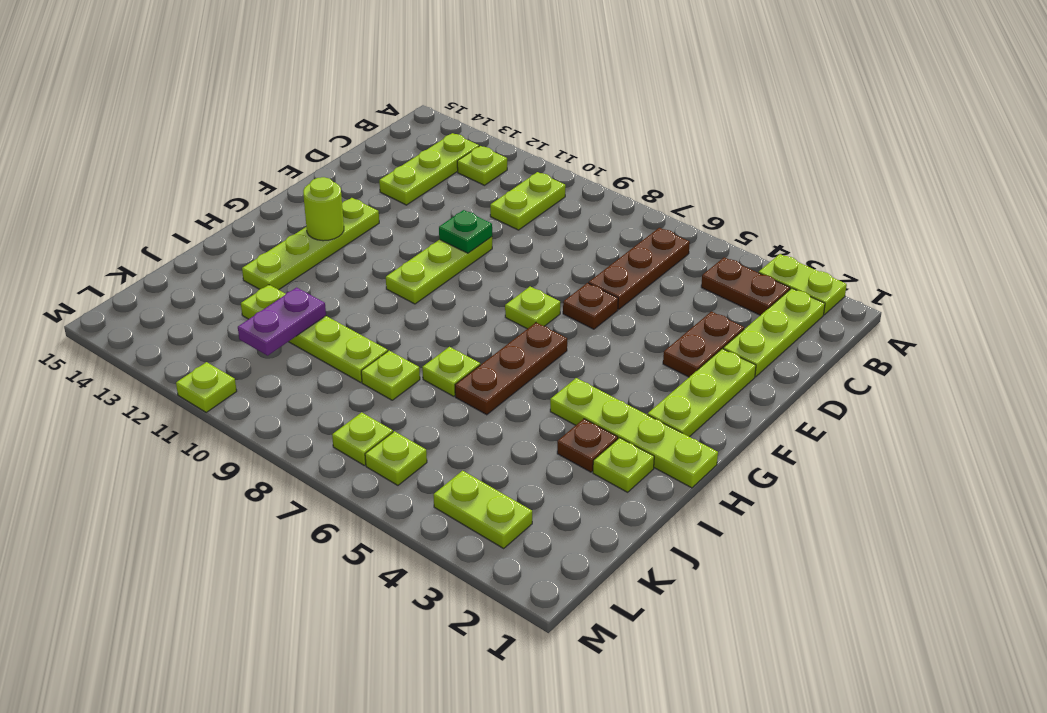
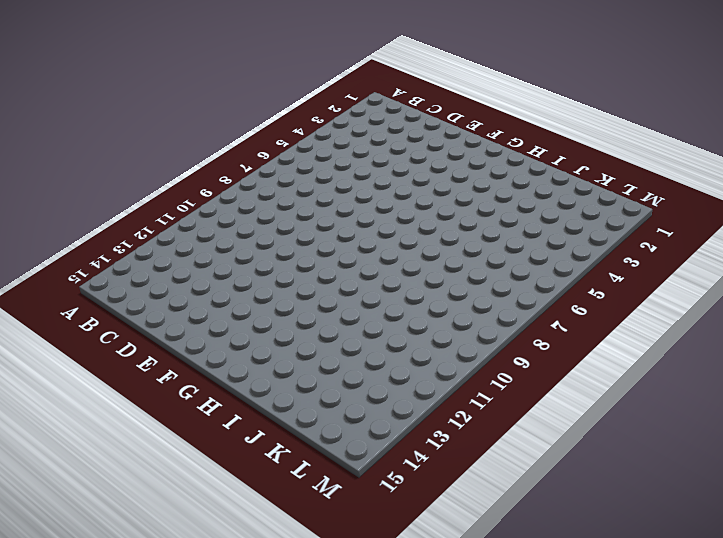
none -> lime plate A2:A3 level 1
none -> lime plate B2:D2 level 1
none -> brown plate B3:B4 level 1

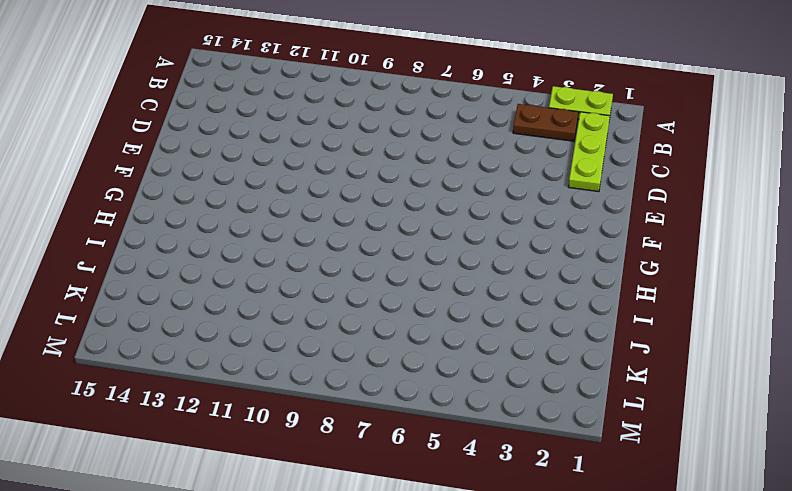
none -> brown plate B6:D6 level 1
none -> lime plate B10:C10 level 1
none -> lime plate B12 level 1

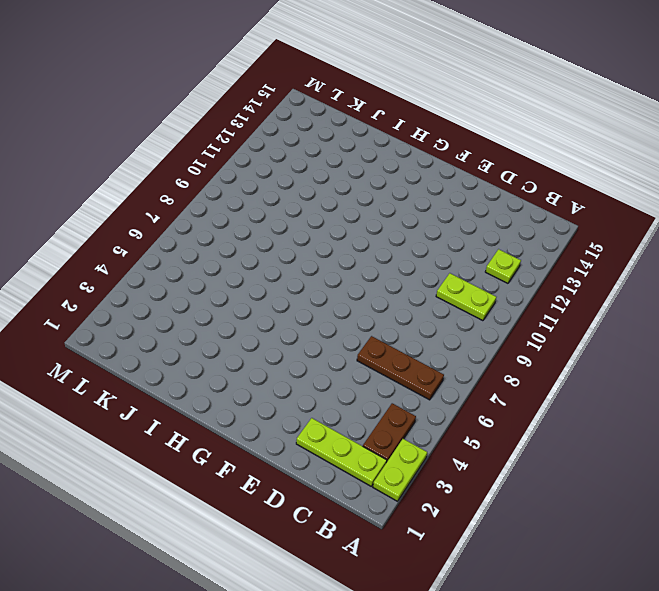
none -> lime plate B13:D13 level 1
none -> brown plate D3:E3 level 1
none -> lime plate E2:G2 level 1

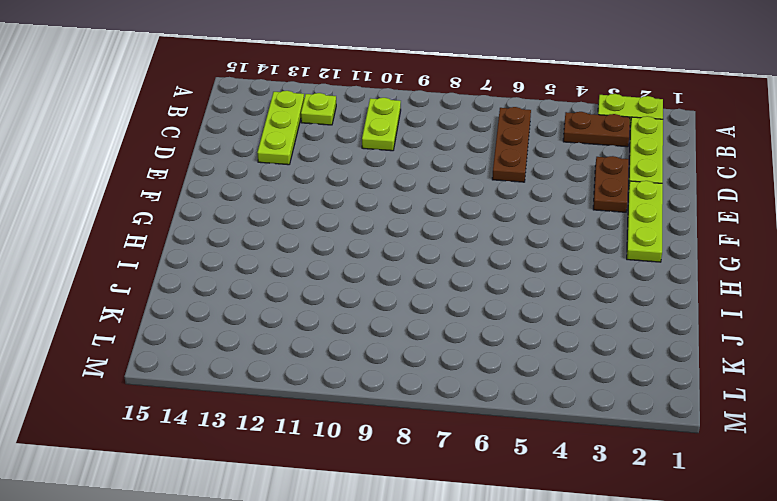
none -> brown plate E6 level 1
none -> lime plate E10:G10 level 1
none -> lime plate F7 level 1

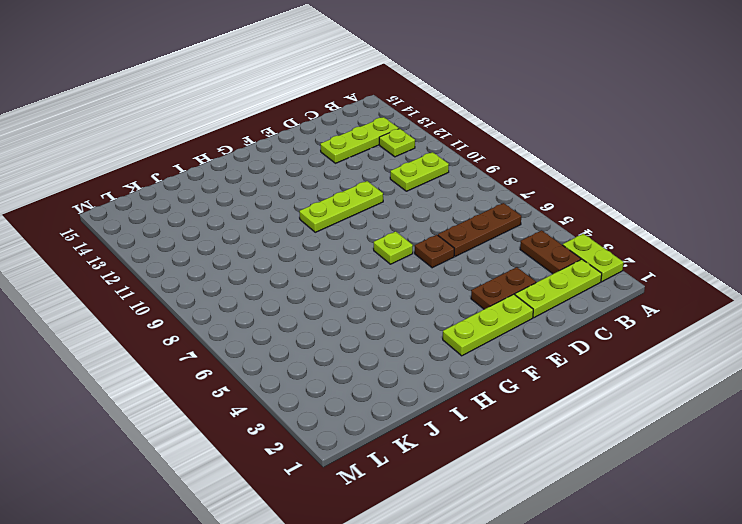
none -> lime plate F13:I13 level 1
none -> brown plate G6:I6 level 1
none -> lime plate H1:H4 level 1

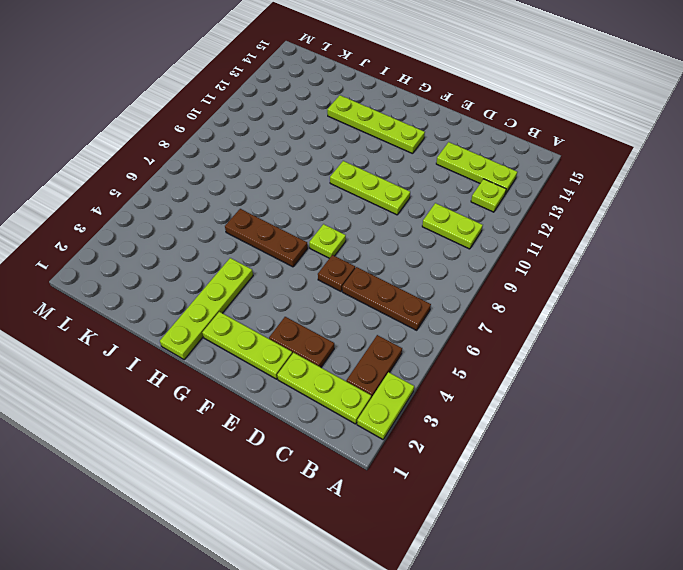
none -> lime plate I2 level 1
none -> brown plate I3 level 1
none -> lime plate I7 level 1

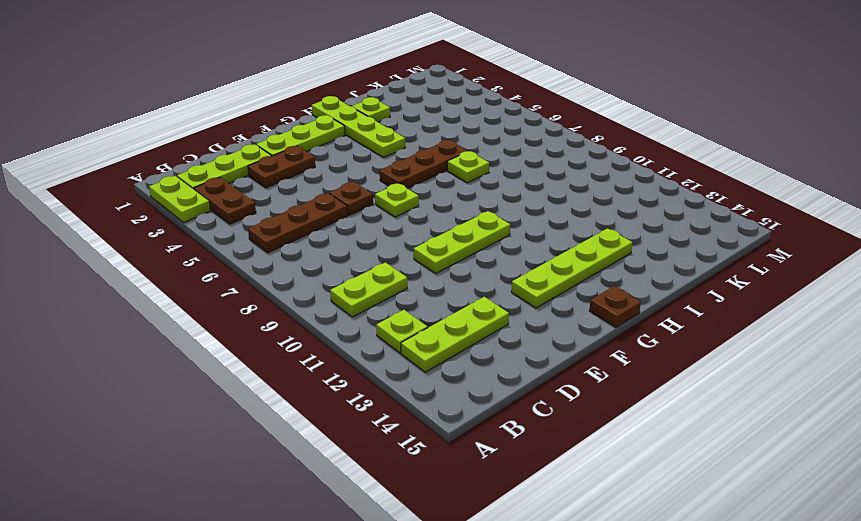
brown plate G15 level 1 -> brown plate I3 level 1
none -> lime plate J8 level 1
none -> lime plate J9:J12 level 1
none -> lime plate L3:L4 level 1

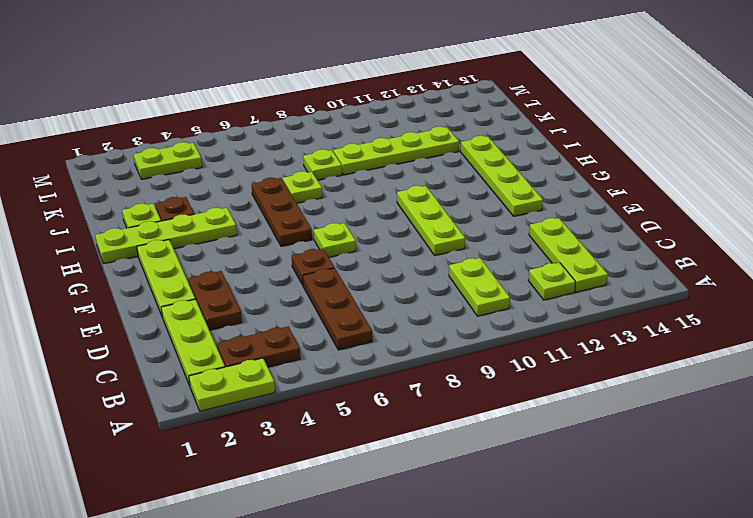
none -> lime plate L6 level 1
none -> lime plate L7 level 1
none -> lime plate M11 level 1

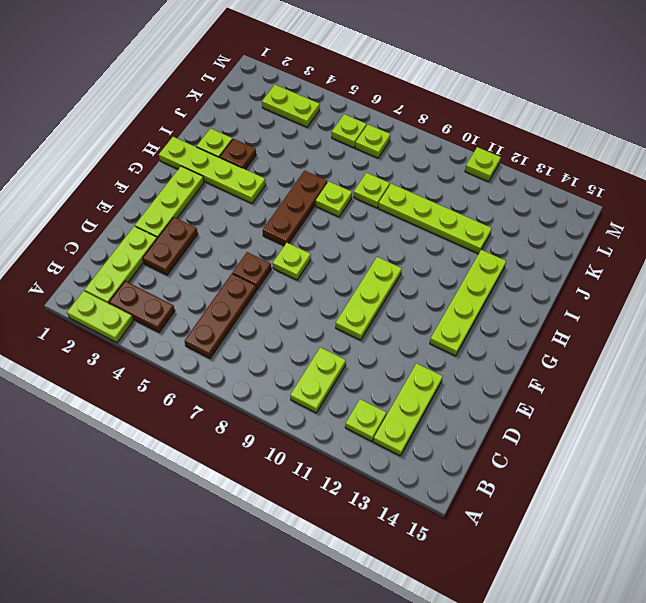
none -> green plate E10 level 2
none -> lime round brick G13 level 2
none -> purple plate J11:K11 level 2

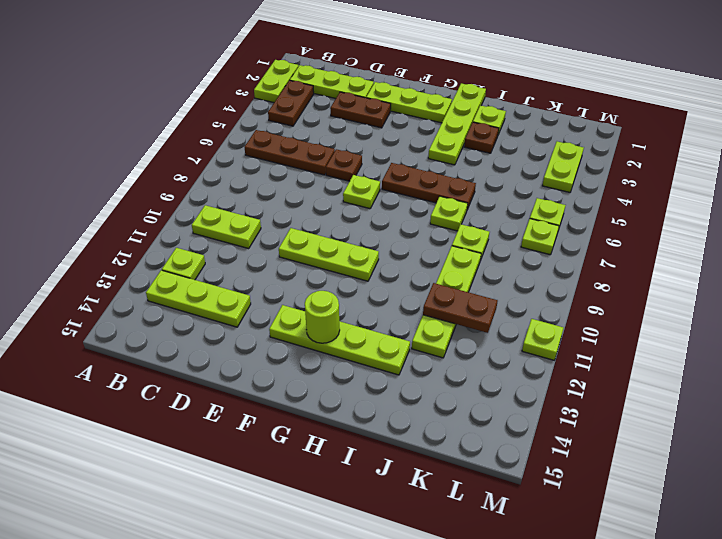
brown plate J11:K11 level 2 -> purple plate J11:K11 level 2
none -> green plate E10 level 2

